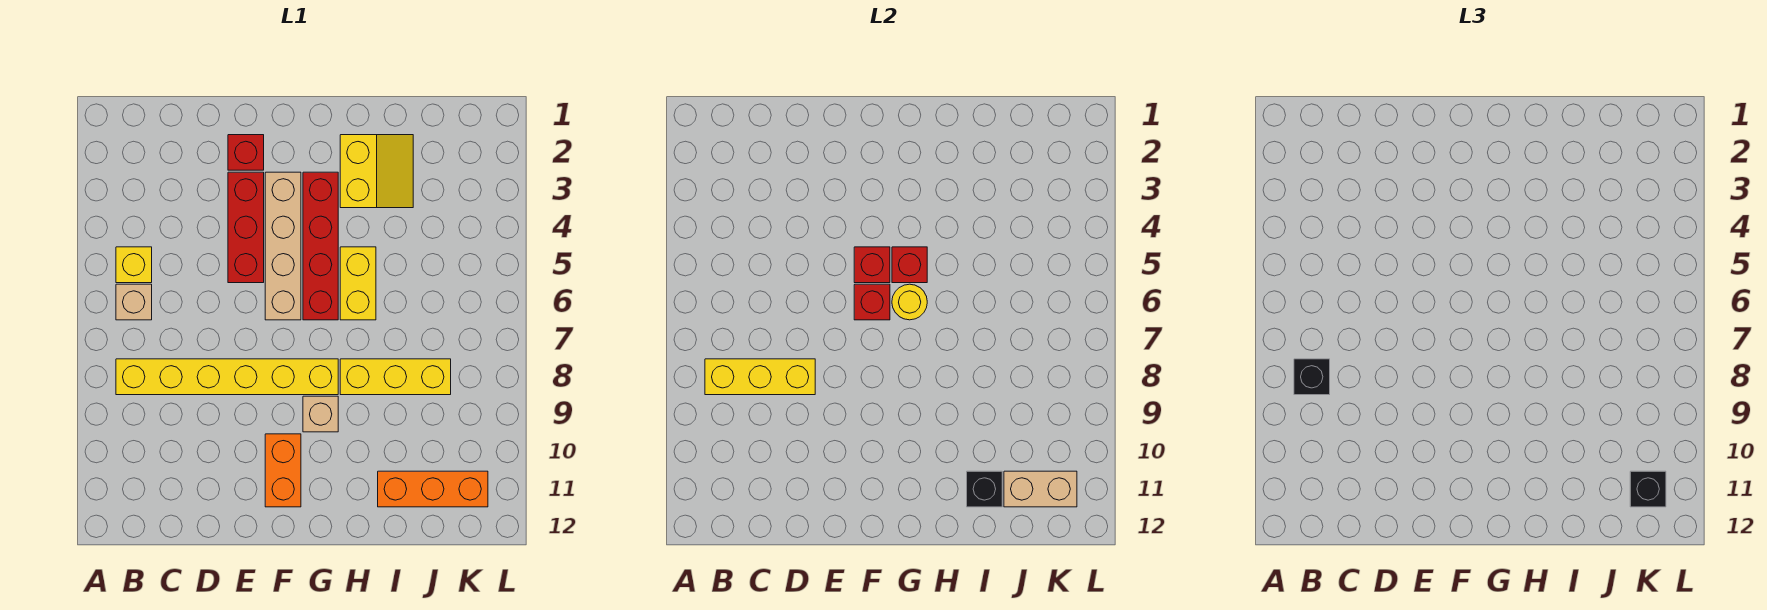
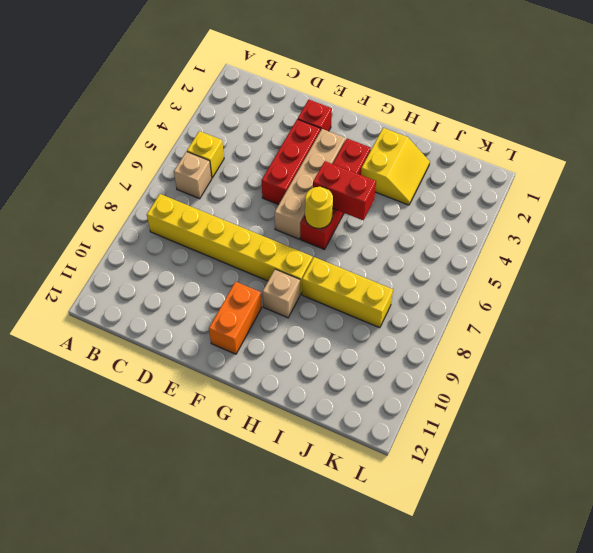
red brick G5:H5 level 2 -> red brick G5 level 2
none -> yellow brick H5:H6 level 1
none -> orange brick I11:K11 level 1
none -> yellow brick B8:D8 level 2

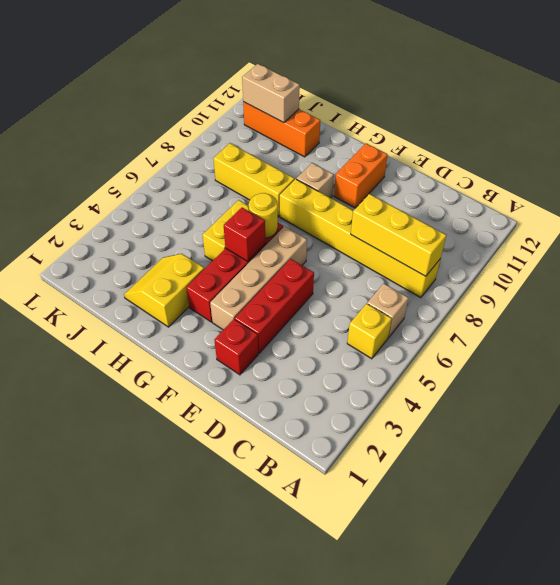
none -> red brick F5 level 2
none -> red brick F6 level 2
none -> black brick I11 level 2

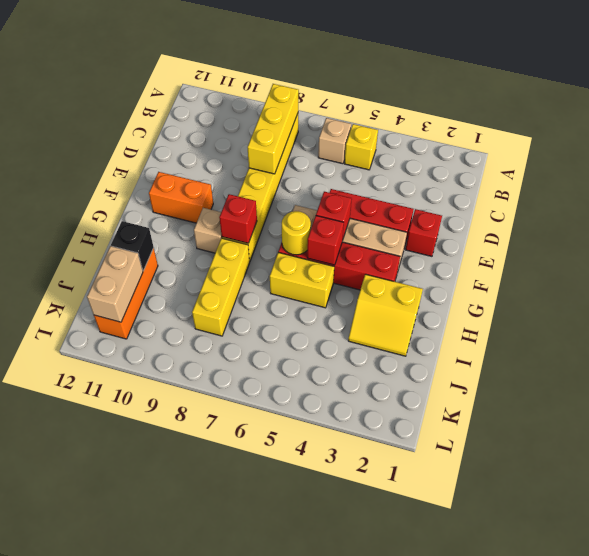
red brick G8 level 2 -> red brick F6 level 2
none -> black brick B8 level 3
none -> black brick K11 level 3

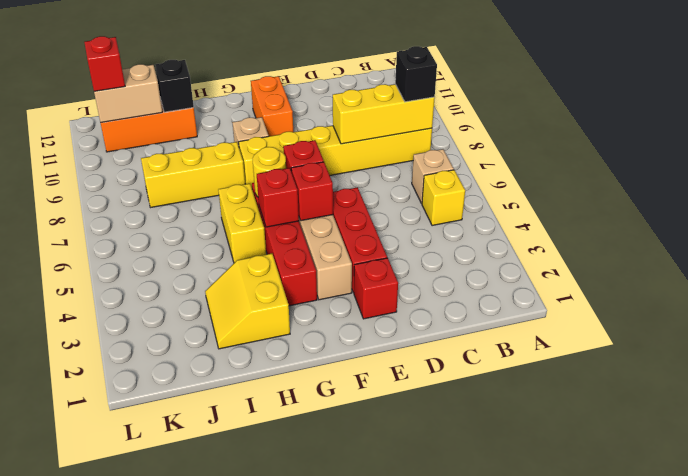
red brick K11 level 3 -> black brick K11 level 3

